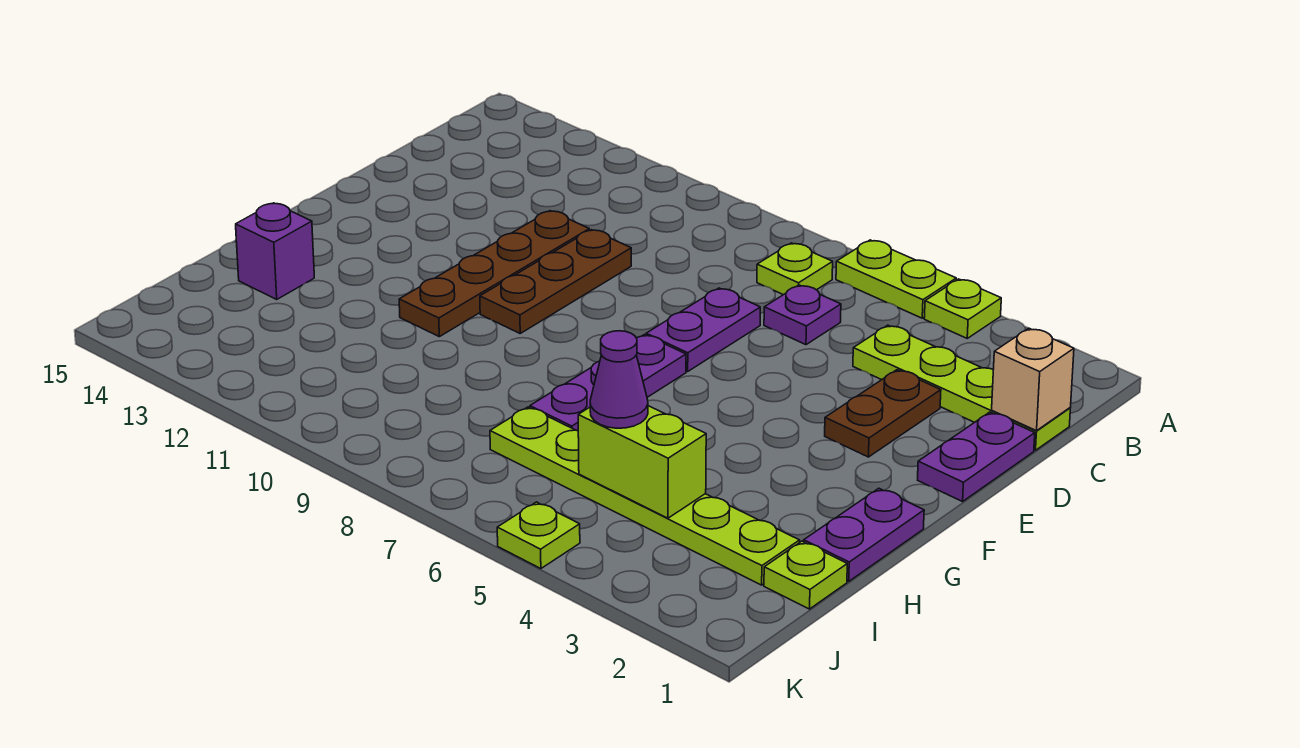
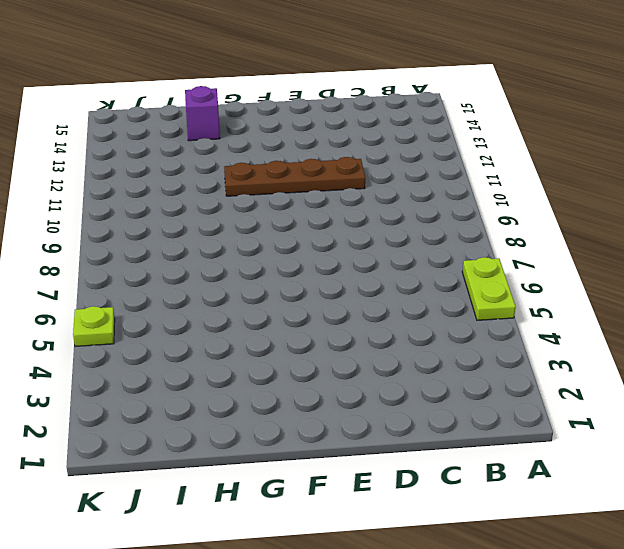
none -> lime plate A4 level 1
none -> lime plate B7 level 1
none -> lime plate C1:C4 level 1

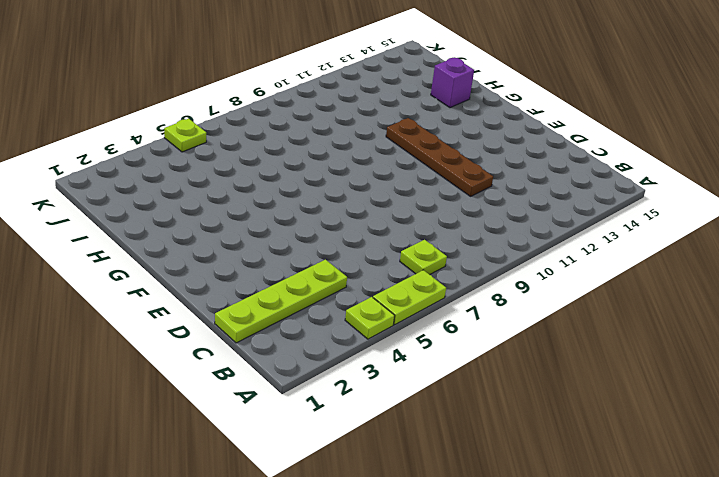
none -> purple plate C6 level 1
none -> purple plate D1:E1 level 1
none -> brown plate D3:E3 level 1

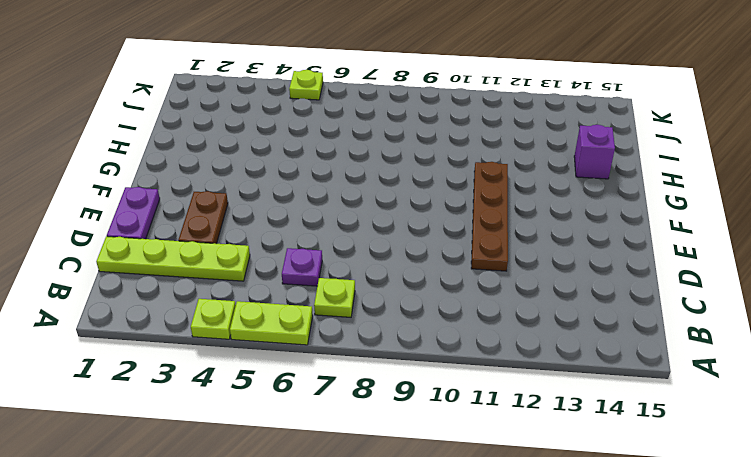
none -> purple plate D7:E7 level 1
none -> brown plate D10:F10 level 1
none -> purple plate F7:H7 level 1

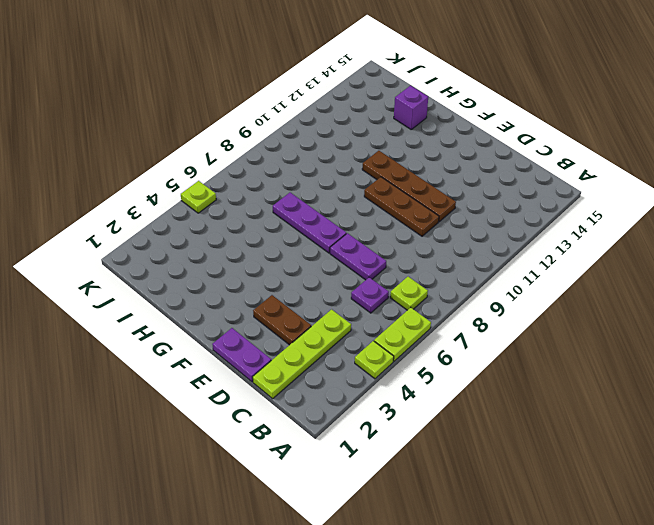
none -> purple plate G1:H1 level 1
none -> lime plate I1 level 1
none -> lime plate I2:I7 level 1

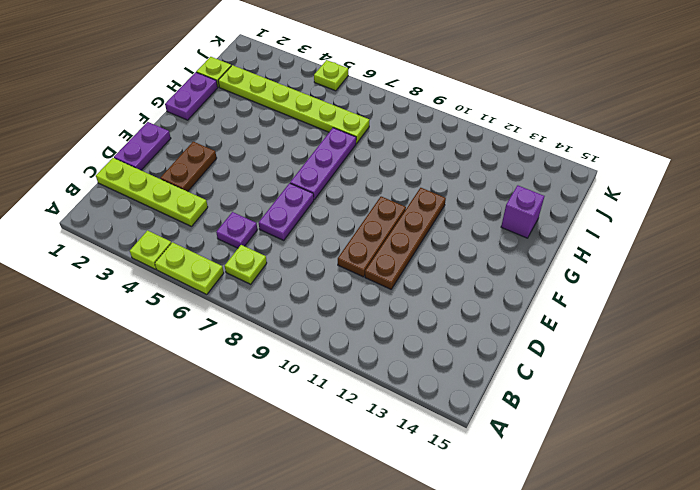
none -> tan brick C1 level 2
none -> lime brick I4:I5 level 2
none -> purple cone I5 level 3

